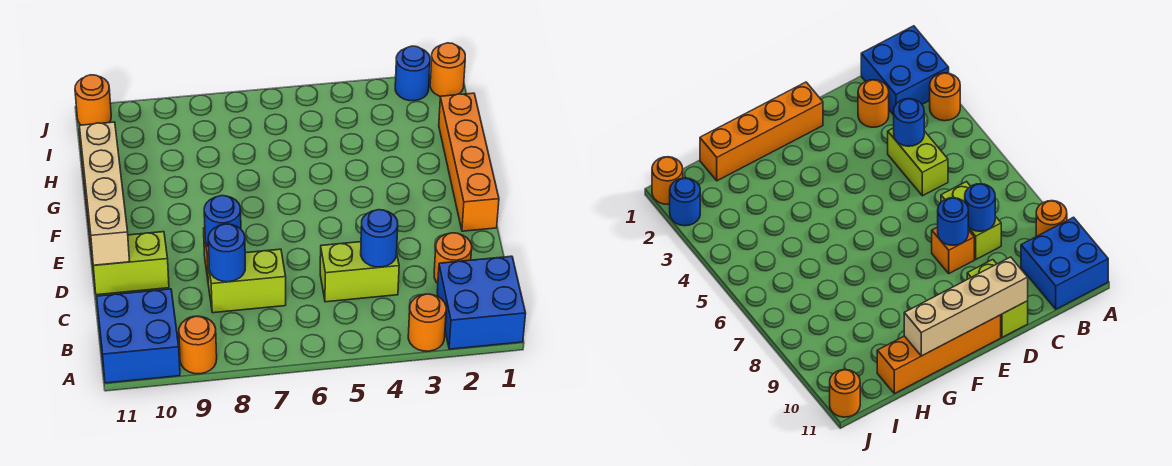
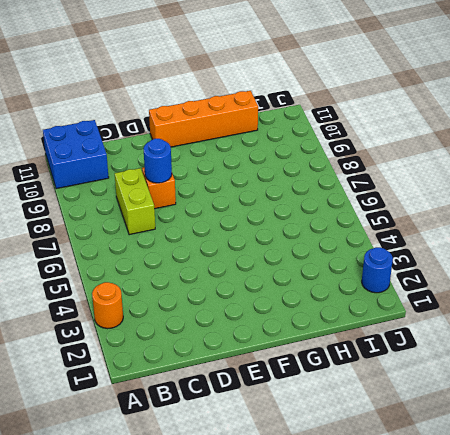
none -> blue brick A1:B2 level 1
none -> orange round brick A9 level 1
none -> orange round brick C2 level 1

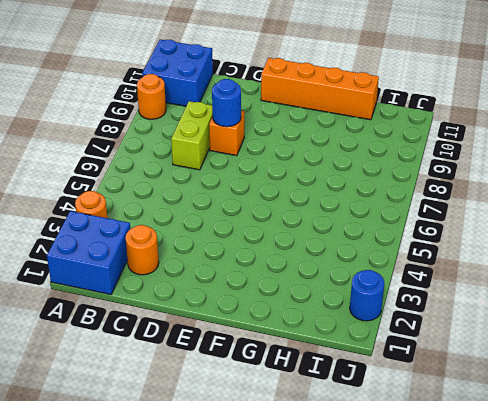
none -> lime brick C4:C5 level 1
none -> lime brick D10:D11 level 1
none -> orange brick E1:H1 level 1

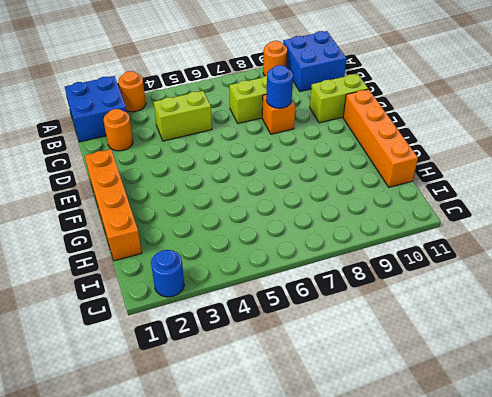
none -> orange round brick J1 level 1
none -> orange round brick J11 level 1
none -> blue round brick C4 level 2

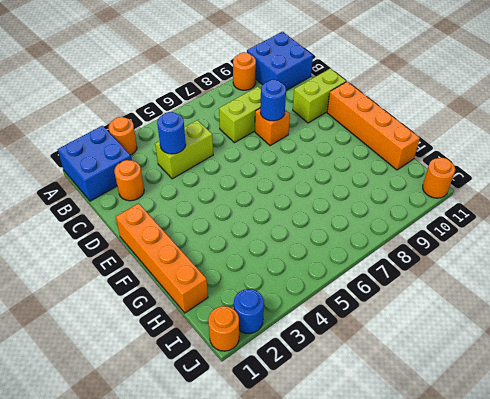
none -> blue round brick C8 level 2
none -> tan brick D11:G11 level 2

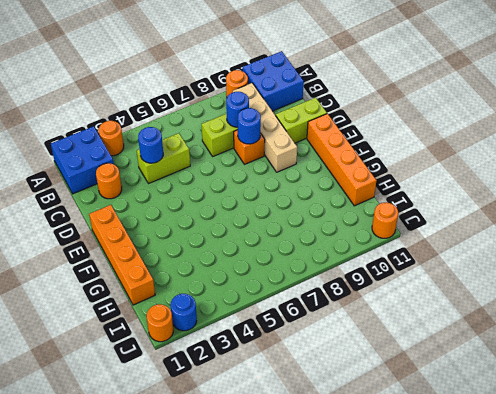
tan brick B9:E9 level 1 -> tan brick D11:G11 level 2

